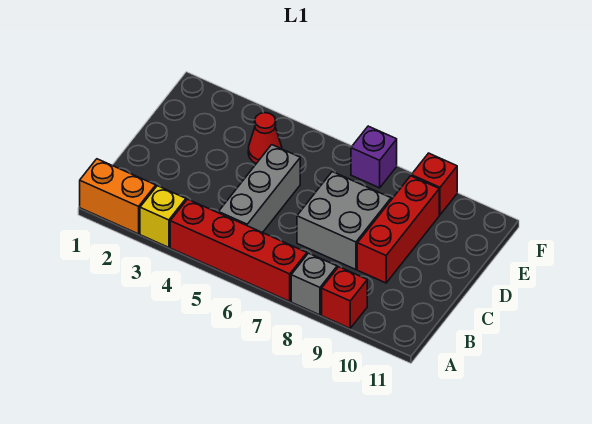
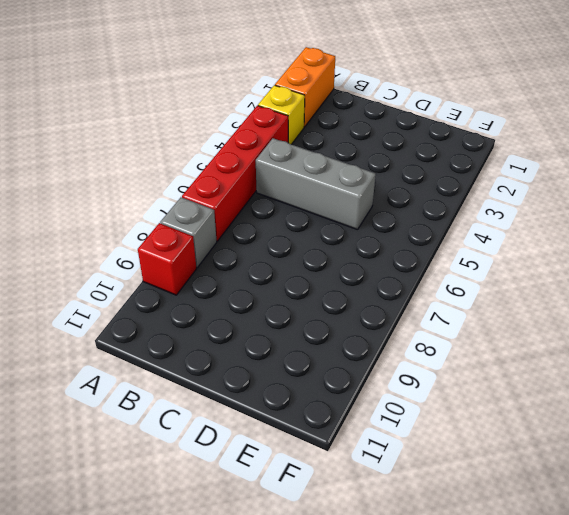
none -> grey brick C7:D8 level 1
none -> red brick C9:E9 level 1

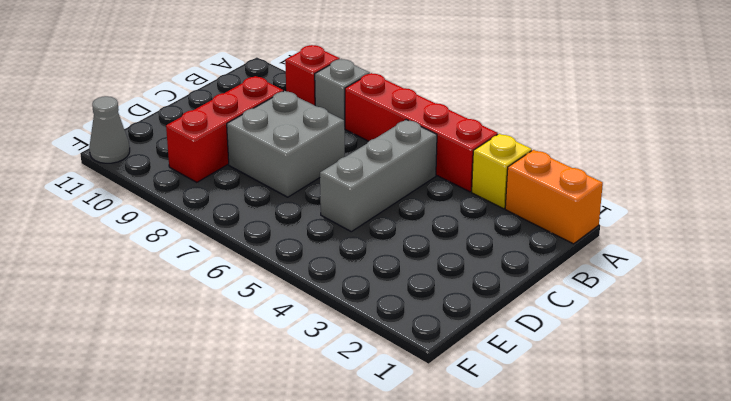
grey cone F11 level 1 -> none
none -> red cone E4 level 1
none -> purple brick F7 level 1

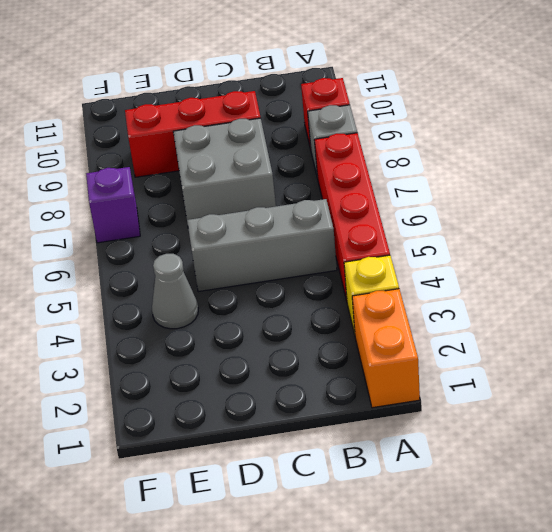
grey cone E4 level 1 -> red cone E4 level 1
none -> red brick F9 level 1

